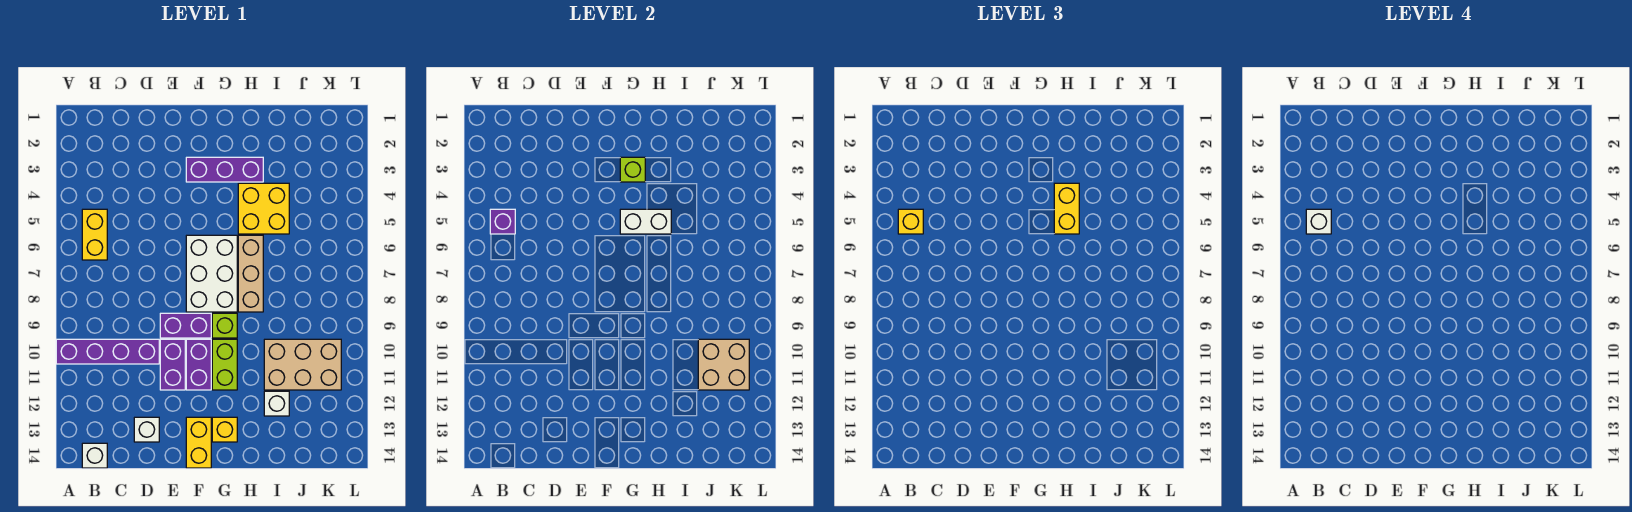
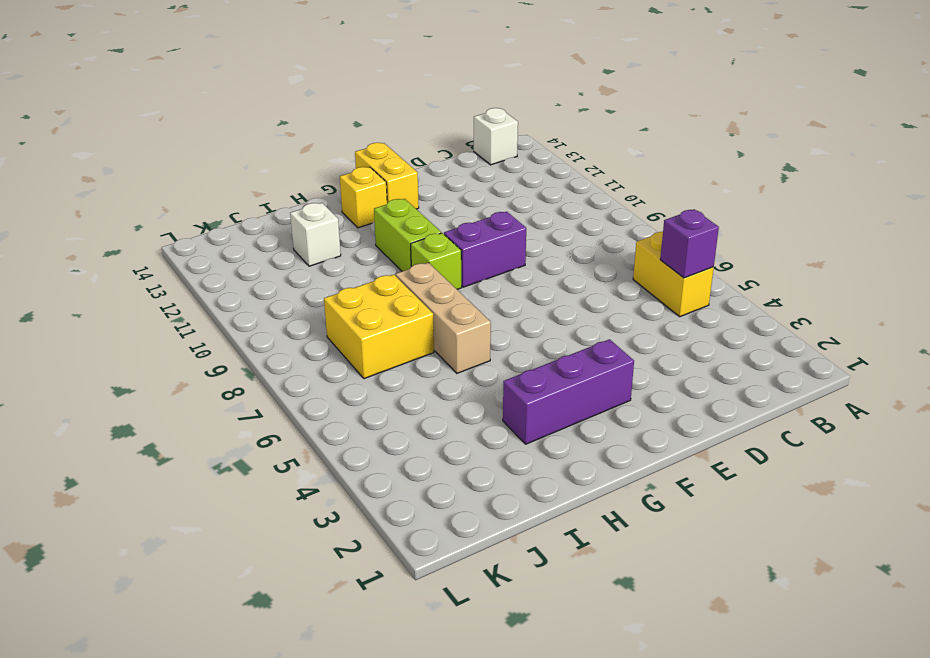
yellow brick I7:J8 level 1 -> yellow brick H4:I5 level 1
none -> purple brick A10:D10 level 1
none -> white brick D13 level 1
none -> purple brick E10:E11 level 1

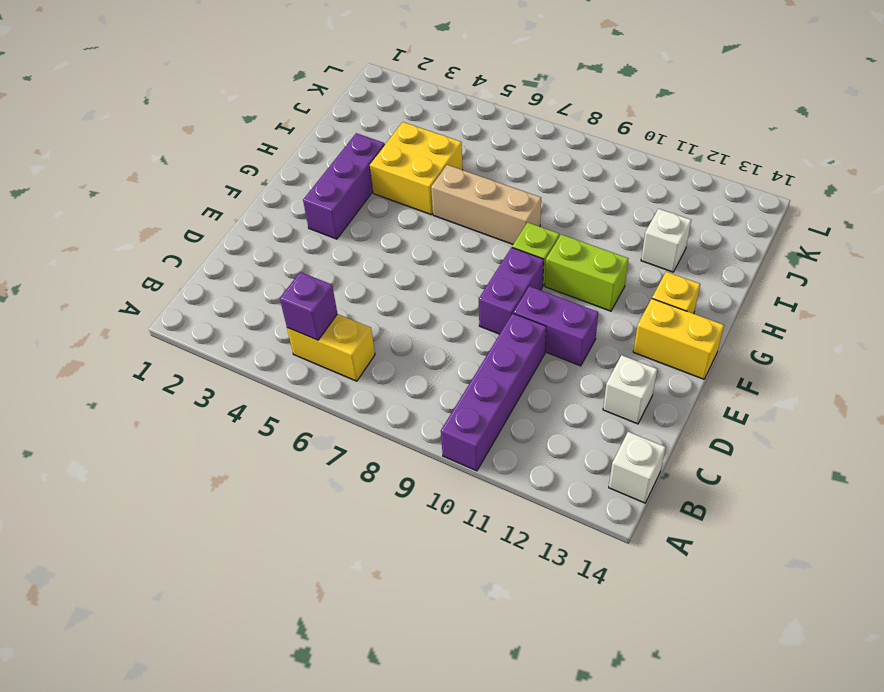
none -> white brick F6:G8 level 1
none -> purple brick F10:F11 level 1
none -> tan brick I10:K11 level 1

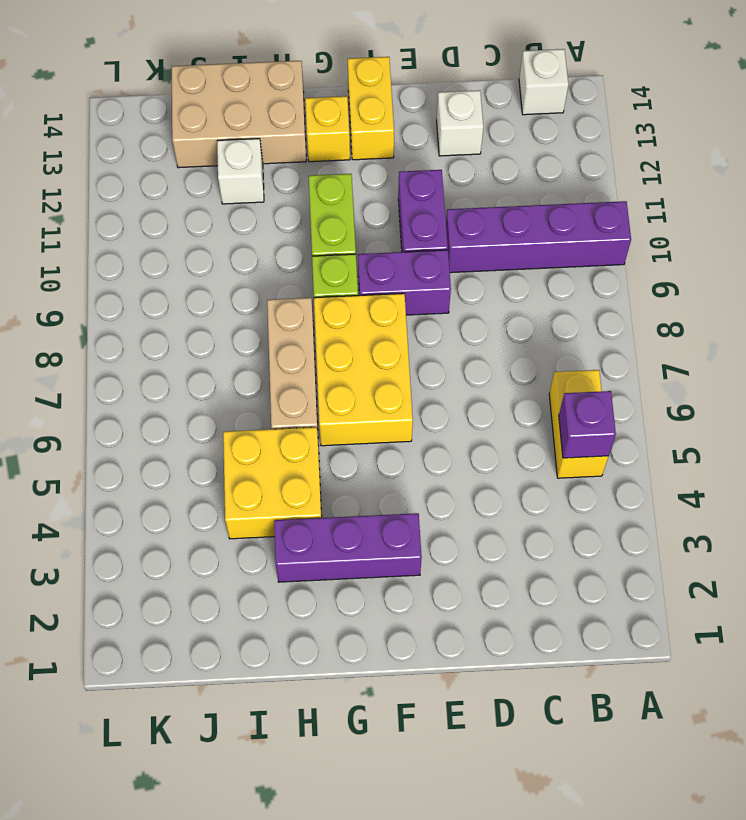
yellow brick F6:G8 level 1 -> white brick F6:G8 level 1
tan brick H13:J14 level 1 -> tan brick I10:K11 level 1
none -> purple brick F10:F11 level 1
none -> lime brick G3 level 2
none -> white brick G5:H5 level 2

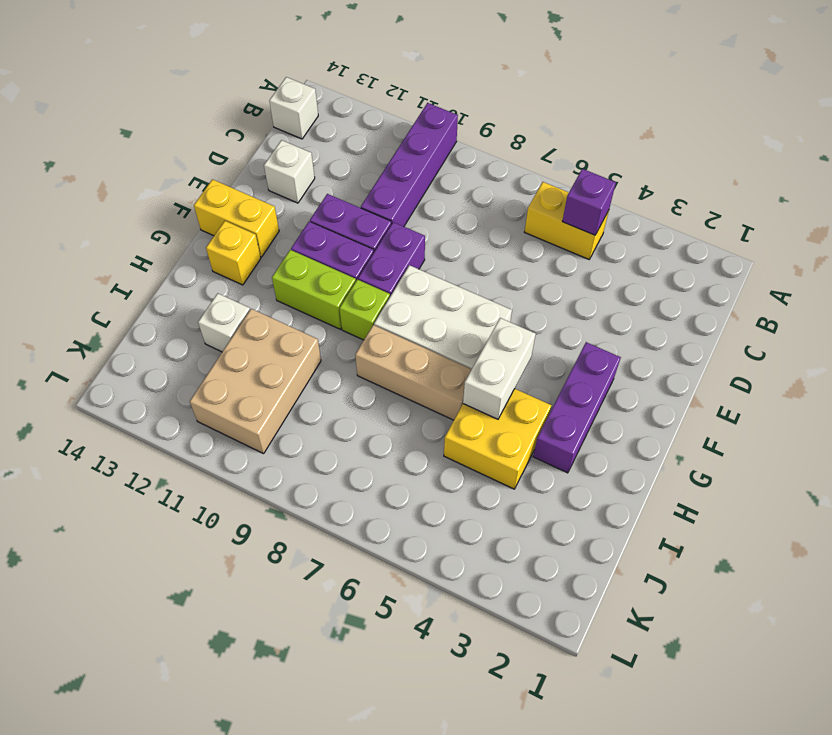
none -> lime brick G3 level 2
none -> tan brick J10:K11 level 2
none -> yellow brick B5 level 3

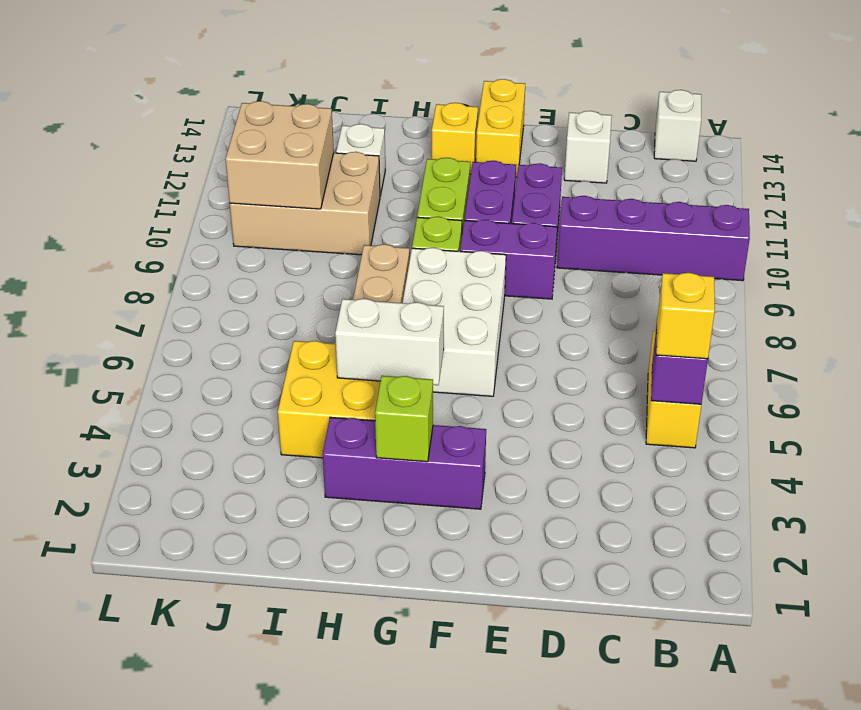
none -> yellow brick H4:H5 level 3
none -> white brick B5 level 4

